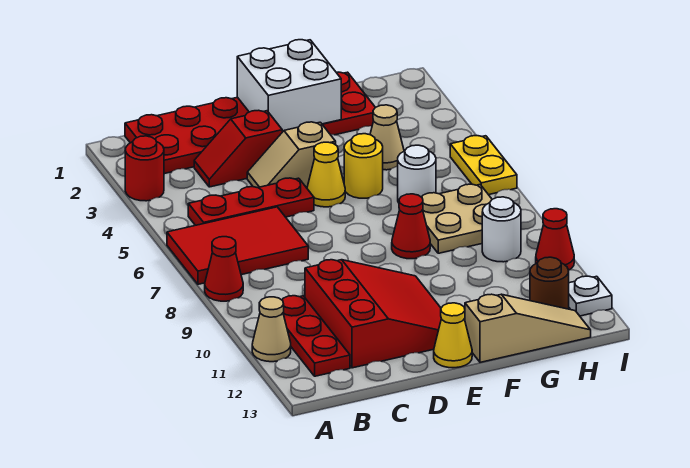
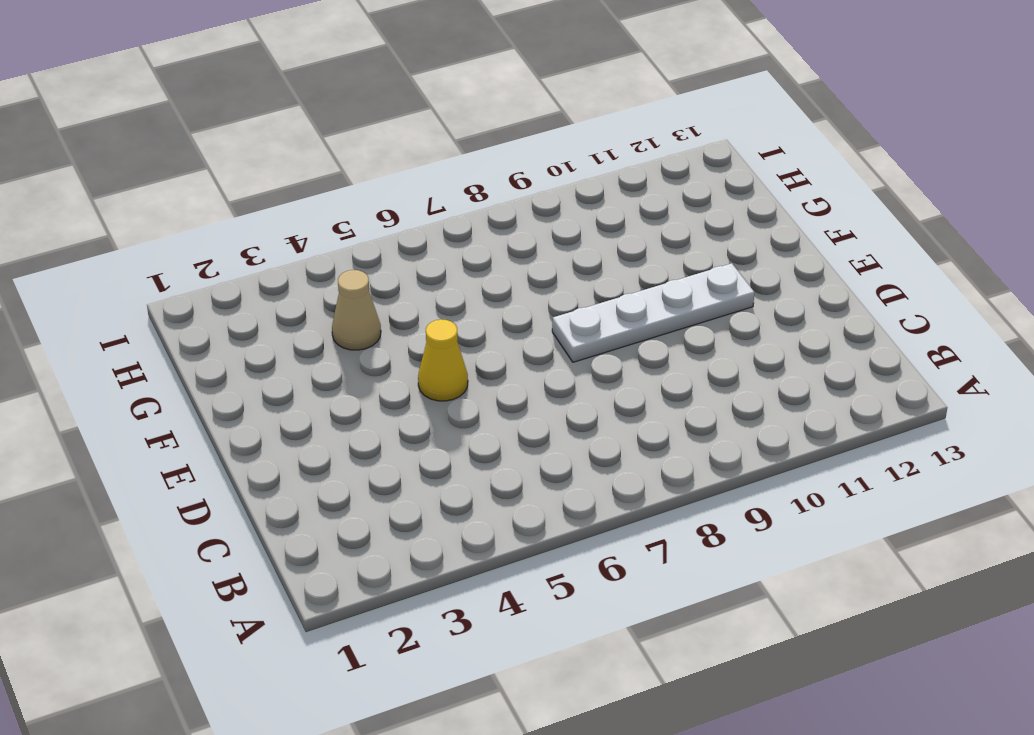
white plate E8:E11 level 1 -> red slope C10:E12 level 1 top C
none -> red round brick A3 level 1
none -> red tile A6:C7 level 1
none -> red cone A8 level 1

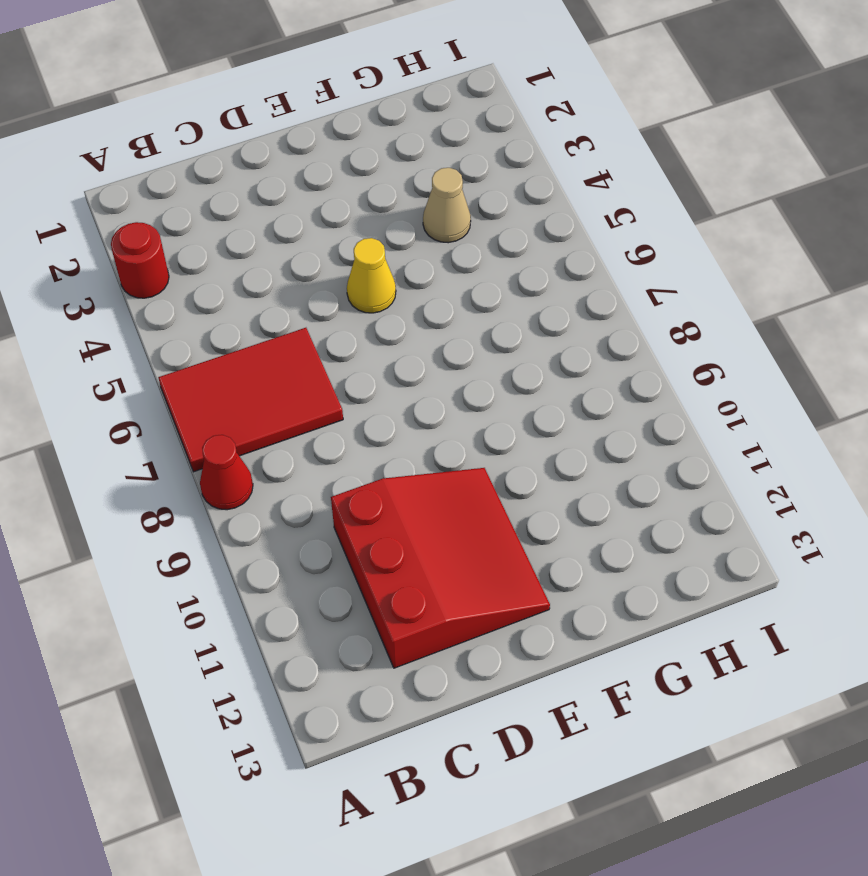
none -> tan cone A11 level 1
none -> red plate B1:G2 level 1
none -> red plate B5:D5 level 1

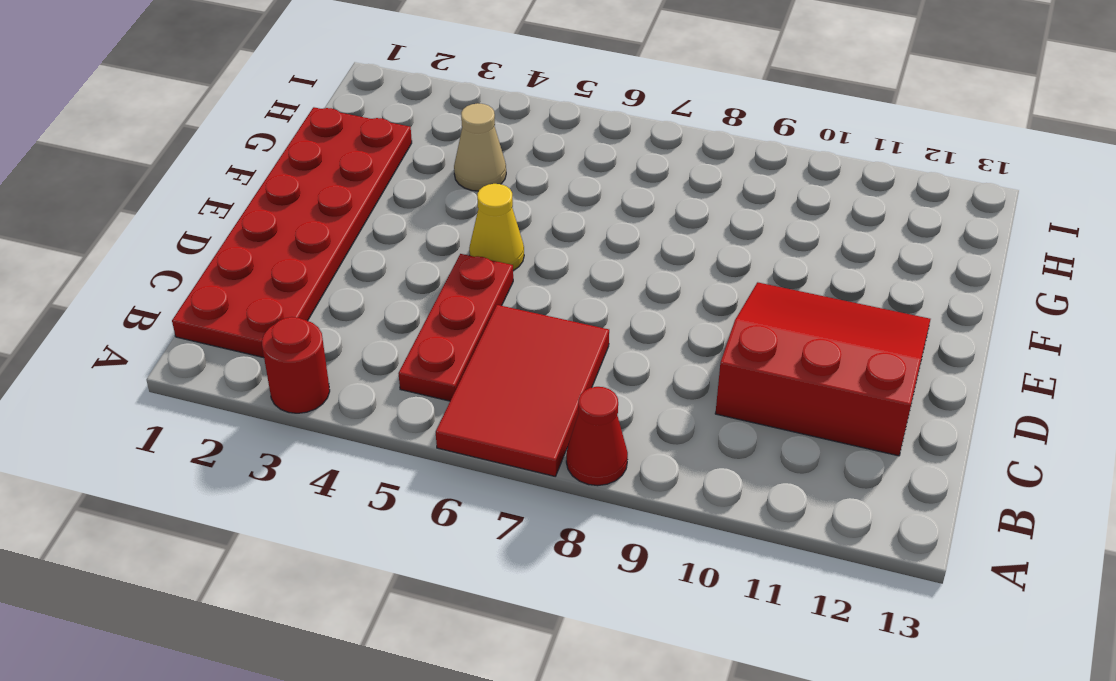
none -> tan cone A11 level 1
none -> red plate B10:B12 level 1
none -> red slope C3:D3 level 1 top D

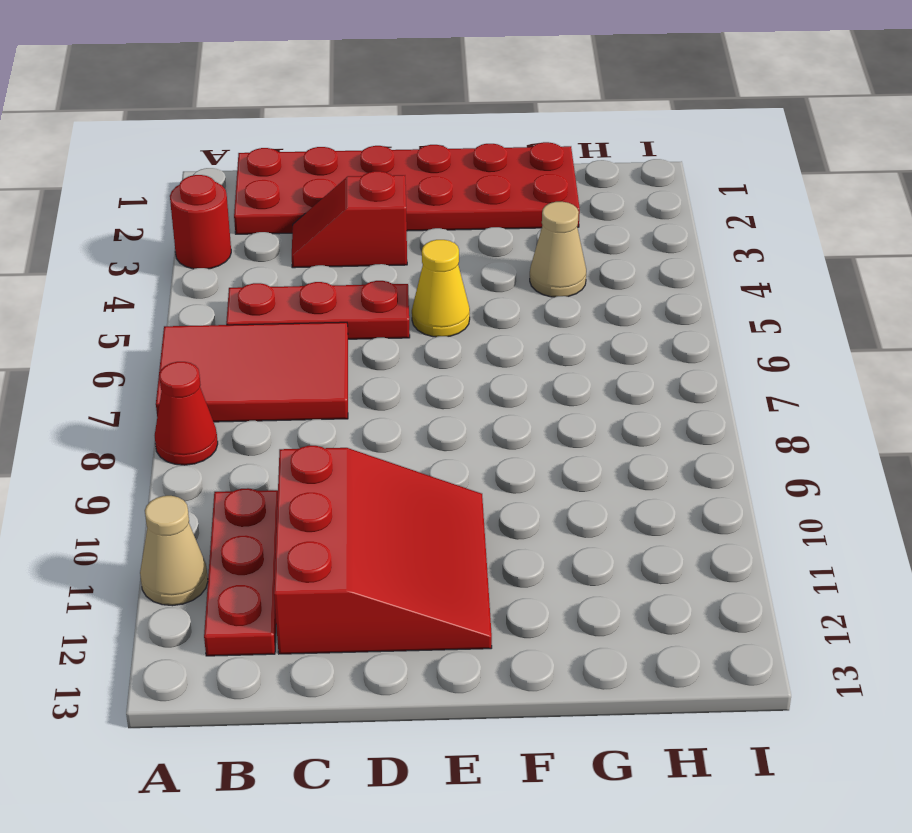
none -> tan slope D4:E4 level 1 top E
none -> yellow cone E13 level 1
none -> yellow round brick F5 level 1

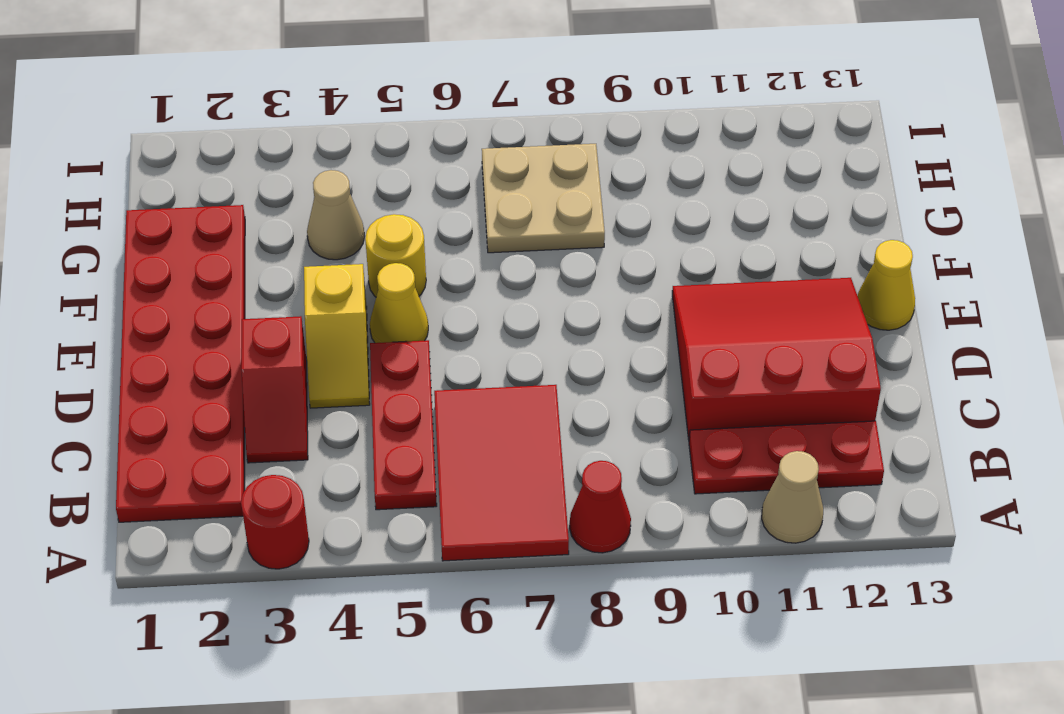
yellow slope D4:E4 level 1 top E -> tan slope D4:E4 level 1 top E
none -> red cone F8 level 1
none -> tan slope F13:H13 level 1 top F
none -> white round brick G6 level 1

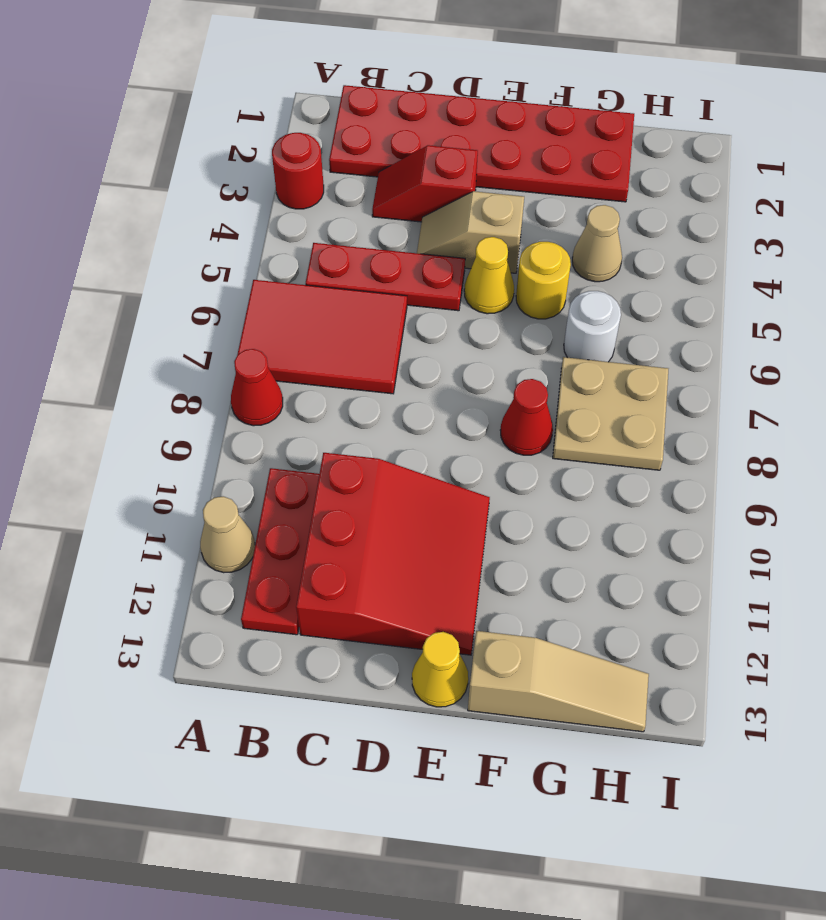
none -> white round brick H9 level 1
none -> brown round brick H12 level 1
none -> yellow plate I5:I6 level 1

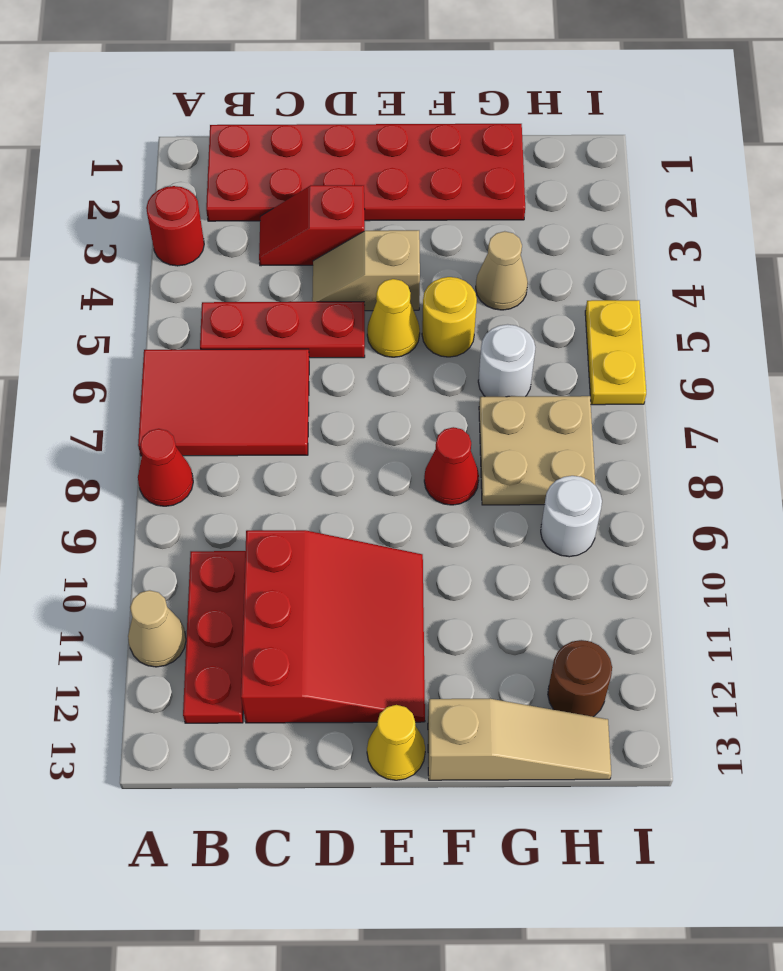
none -> red cone I10 level 1
none -> white plate I12 level 1
none -> white brick E1:F2 level 2

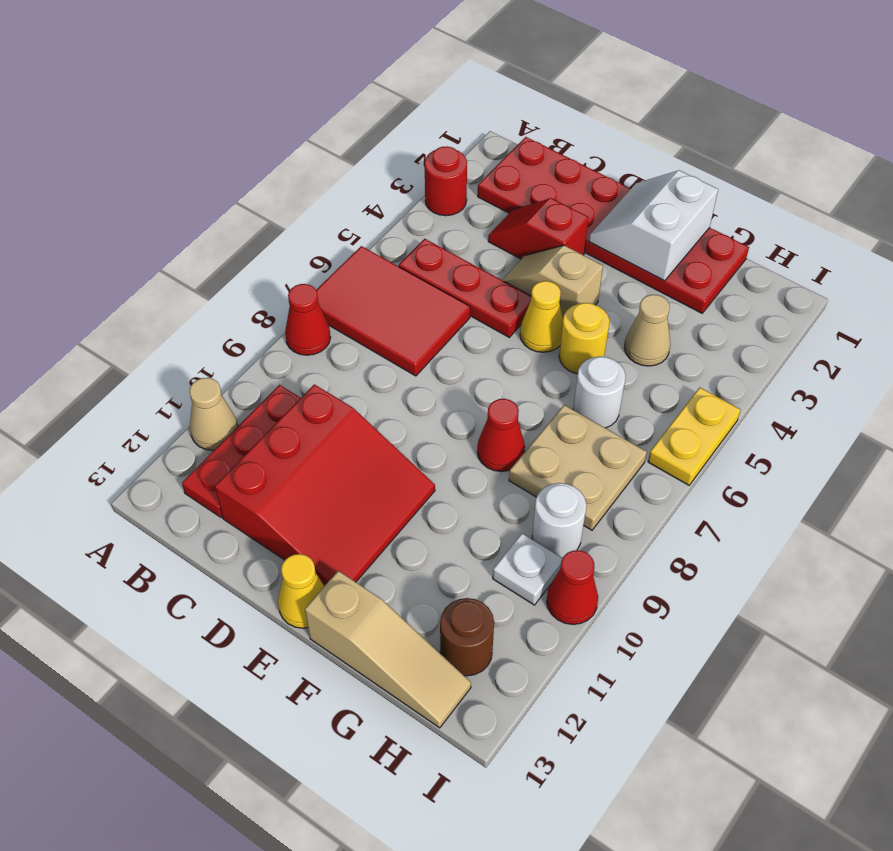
white slope E1:F2 level 2 top F -> white brick E1:F2 level 2
white plate H10 level 1 -> white plate I12 level 1

